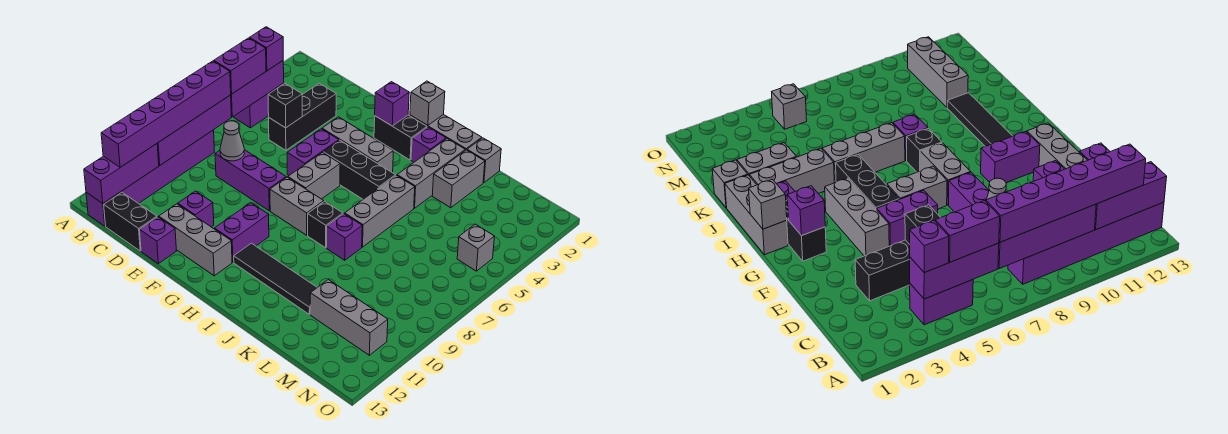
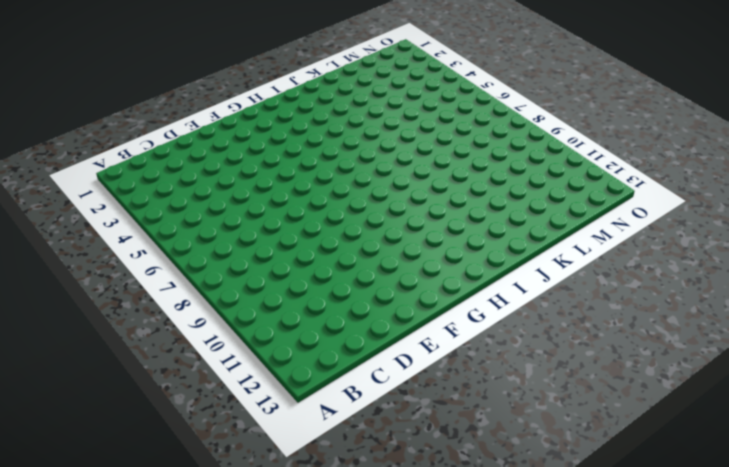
none -> purple brick B4:B5 level 1
none -> purple brick B8:B13 level 1
none -> black brick C13:D13 level 1
none -> black brick D3:D5 level 1

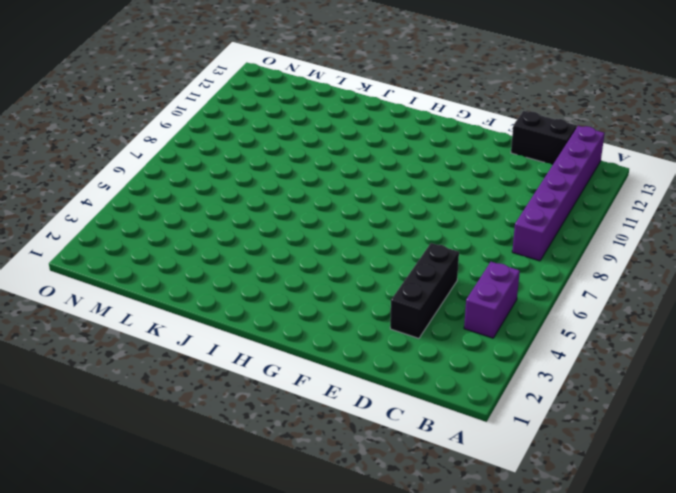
none -> purple brick D8:F8 level 1
none -> purple brick E11 level 1
none -> grey brick E12:G12 level 1
none -> purple brick E13 level 1

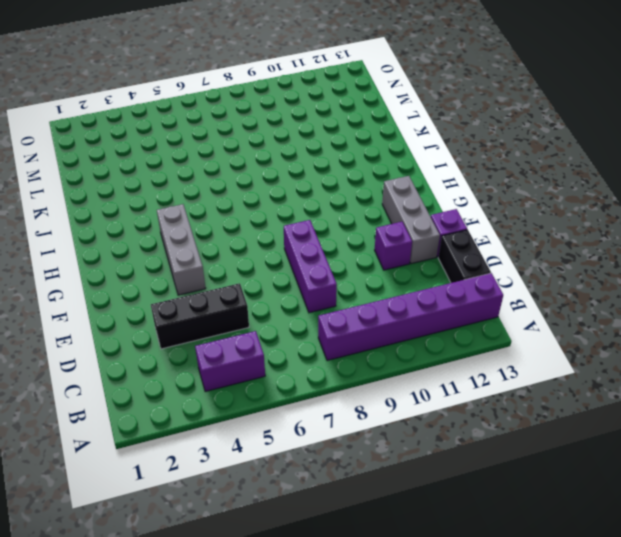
none -> purple brick F5:F6 level 1
none -> black brick G2:H2 level 1
none -> black brick G5:I5 level 1
none -> grey brick G6:G7 level 1

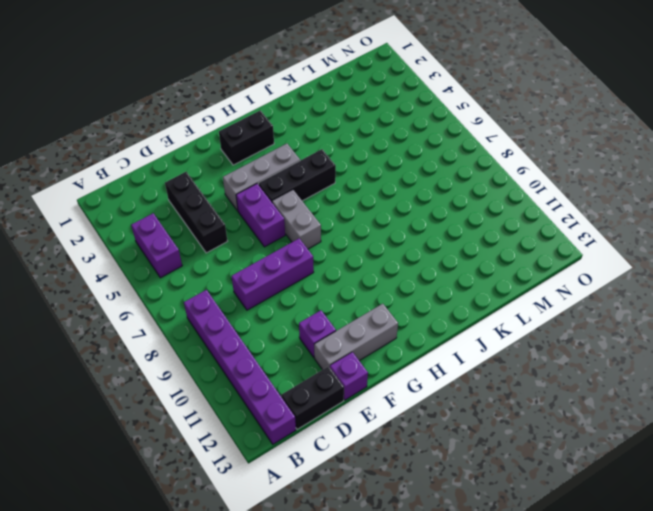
none -> grey brick G8:H8 level 1
none -> purple brick G10:G11 level 1
none -> grey brick H1:J1 level 1
none -> black tile H11:K11 level 1

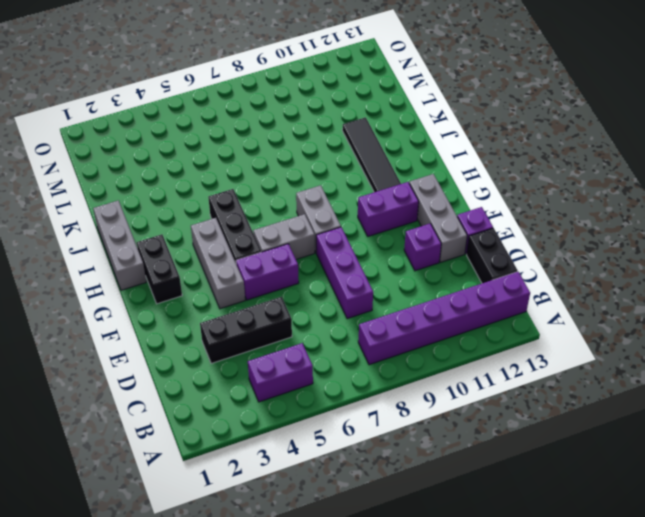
none -> purple brick I2 level 1
none -> black brick I8 level 1
none -> grey brick J2:J4 level 1
none -> grey brick J5:J7 level 1

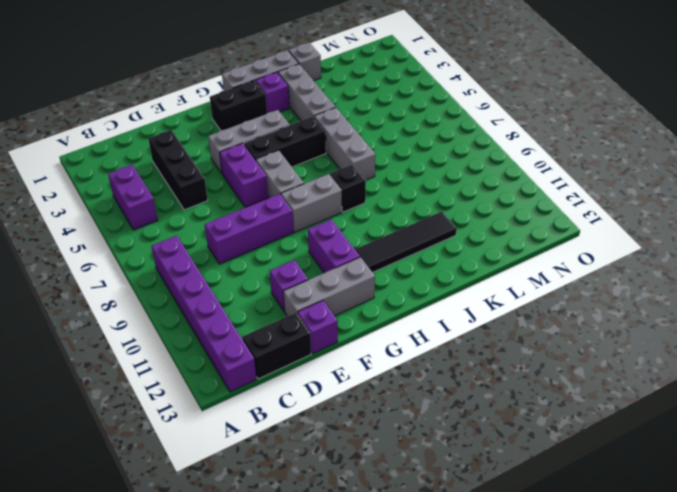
none -> purple brick J8 level 1
none -> grey brick K2:K3 level 1
none -> grey brick L11:N11 level 1
none -> grey brick N5 level 1

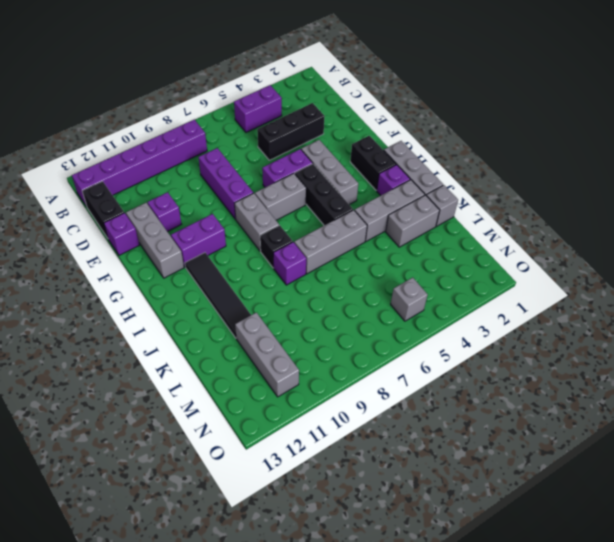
none -> purple brick B4:B6 level 2
none -> purple brick B7:B10 level 2
none -> purple brick B11:B13 level 2
none -> black brick D5 level 2

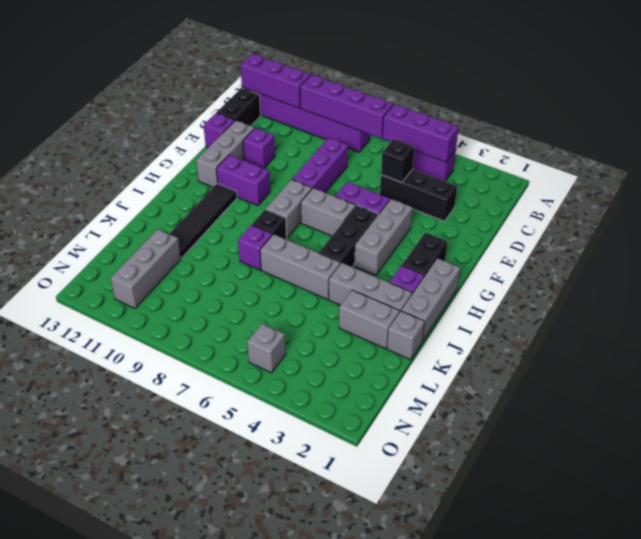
none -> grey cone D8 level 2
none -> purple brick G2 level 2
none -> grey brick H1 level 2
none -> purple brick B4 level 3

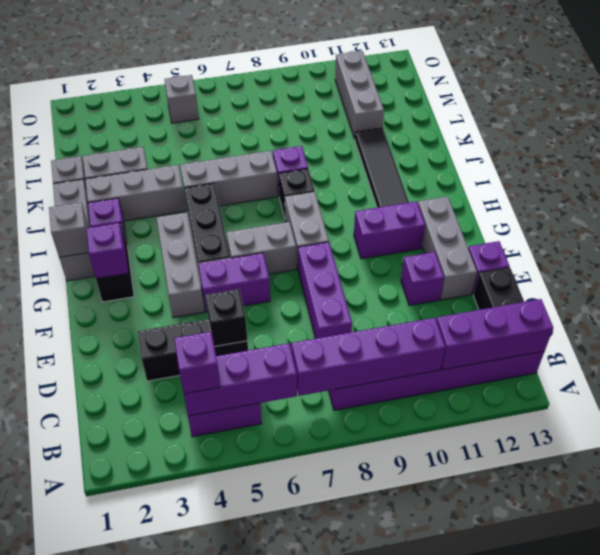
none -> grey cone D8 level 2
none -> purple brick B5:B6 level 3
none -> purple brick B7:B12 level 3

